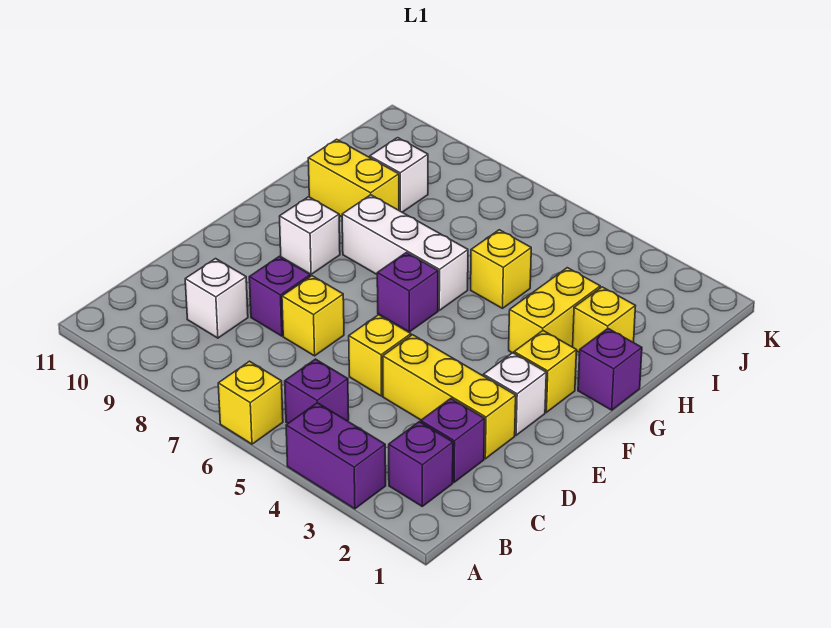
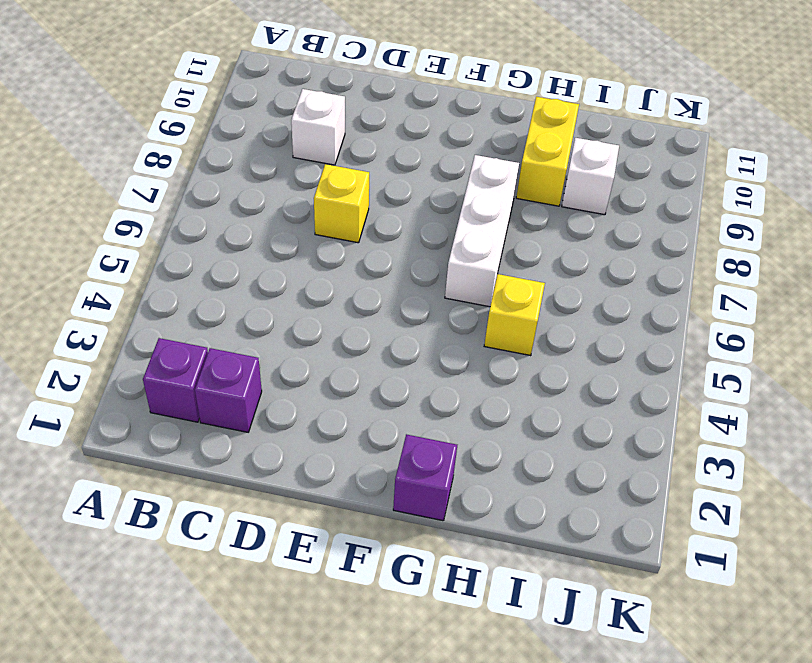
none -> purple brick A3:A4 level 1
none -> yellow brick A6 level 1
none -> purple brick B5 level 1

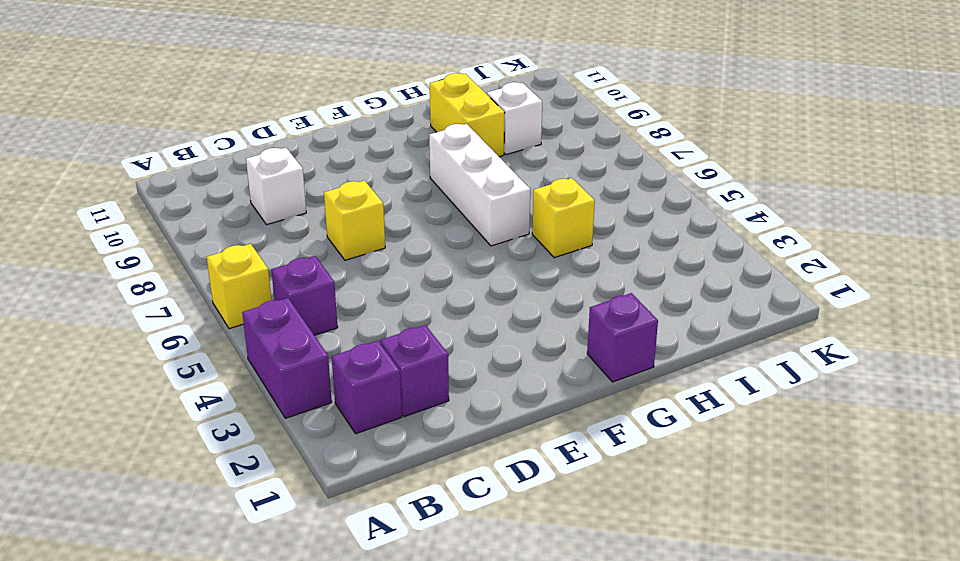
none -> yellow brick D2:D4 level 1
none -> yellow brick D5 level 1
none -> purple brick D8 level 1

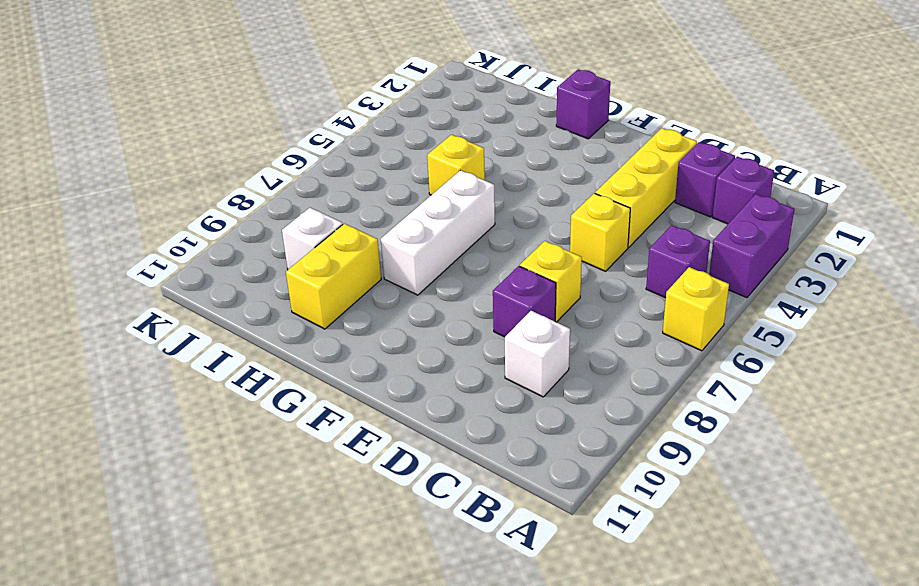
none -> white brick E2 level 1
none -> yellow brick F2 level 1
none -> purple brick F6 level 1

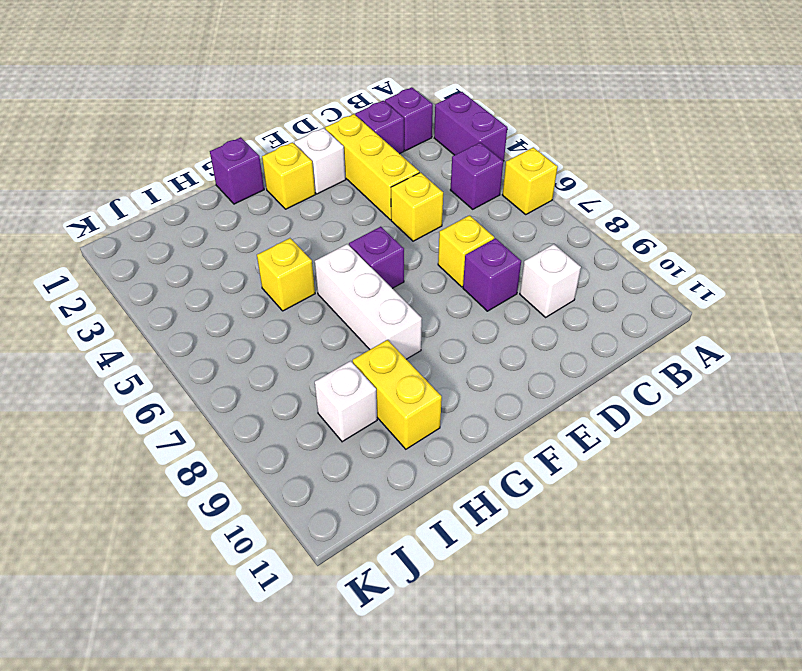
none -> white brick F9 level 1
none -> yellow brick G3:H3 level 1
none -> yellow brick H2 level 1

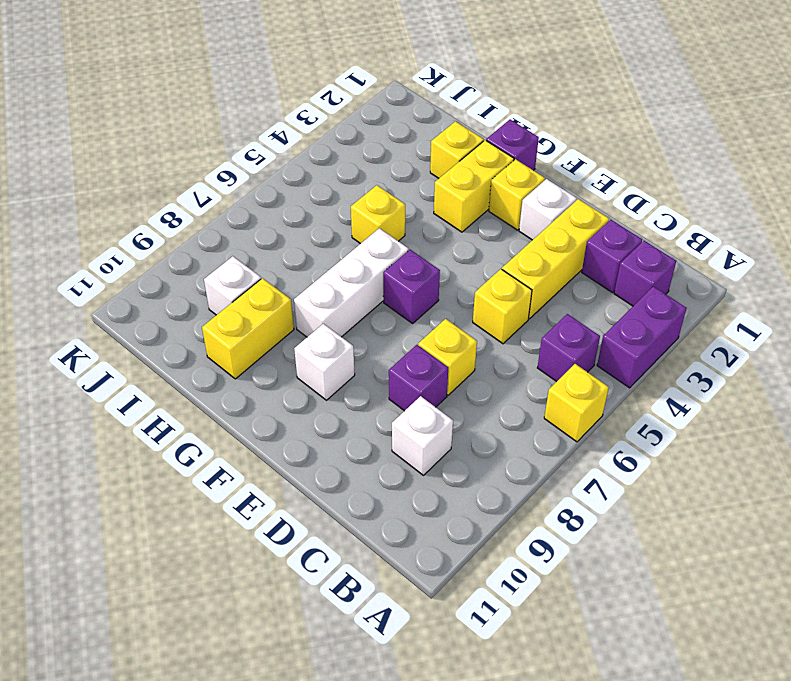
yellow brick G2:G3 level 1 -> yellow brick G3:H3 level 1

